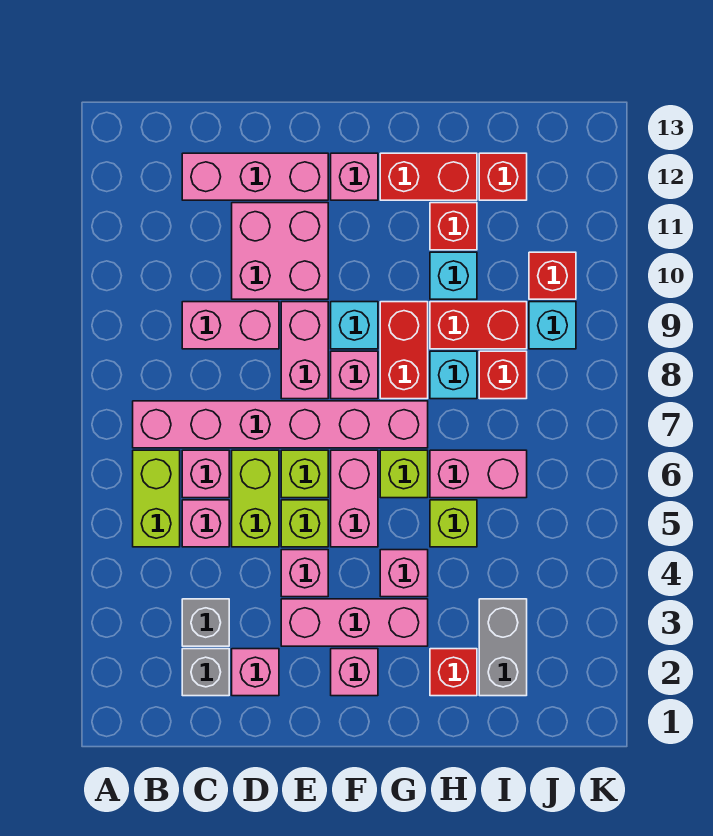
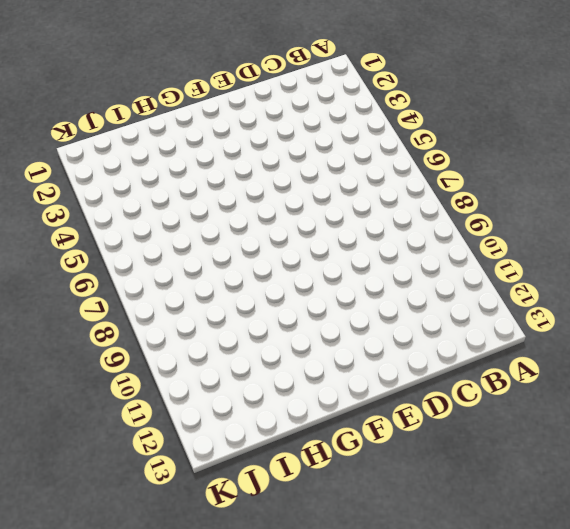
none -> lime brick B5:B6 level 1
none -> pink brick B7:G7 level 1
none -> grey brick C2 level 1
none -> grey brick C3 level 1

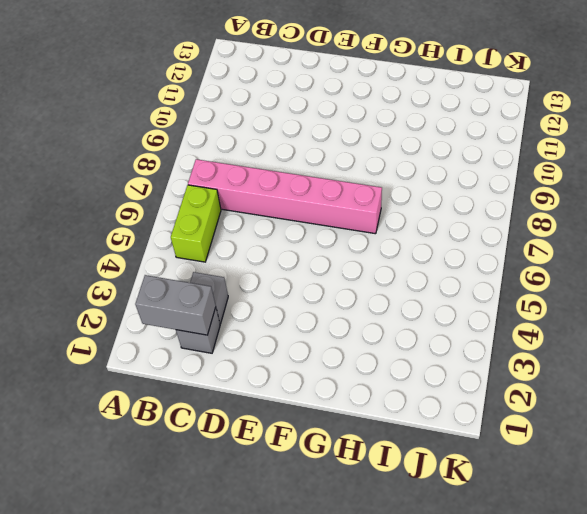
grey brick B2:C2 level 2 -> grey brick I2:I3 level 1
none -> pink brick C5 level 1
none -> pink brick C6 level 1
none -> pink brick C9:D9 level 1
none -> pink brick C12:E12 level 1

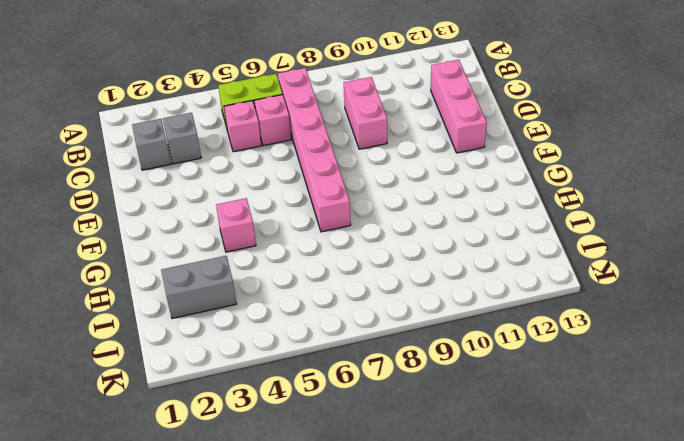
none -> pink brick D2 level 1
none -> lime brick D5:D6 level 1
none -> pink brick D10:E11 level 1
none -> pink brick E3:G3 level 1

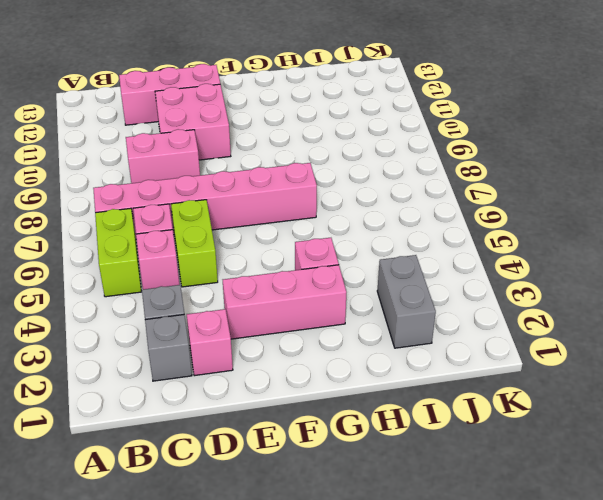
none -> pink brick E4 level 1
none -> lime brick E5 level 1
none -> lime brick E6 level 1
none -> pink brick E8:E9 level 1

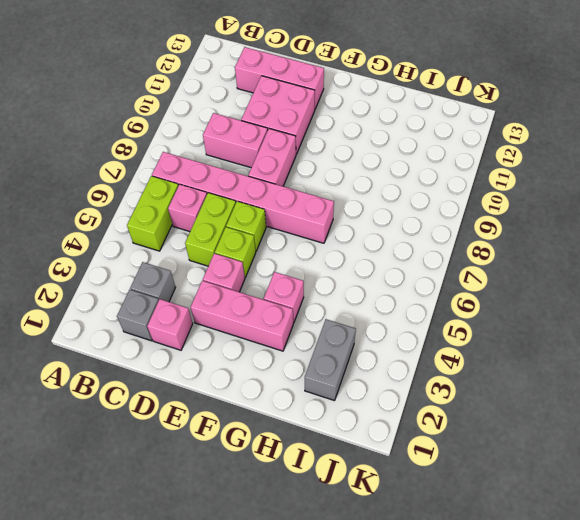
none -> pink brick C5 level 1
none -> pink brick F2 level 1
none -> pink brick F5:F6 level 1
none -> pink brick F8 level 1

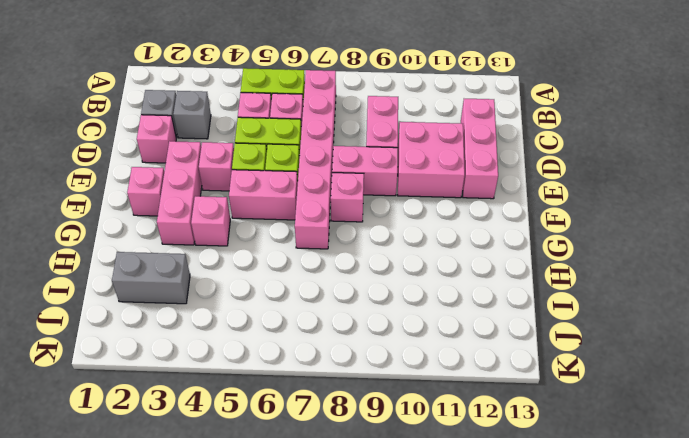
none -> cyan brick F9 level 1
none -> pink brick F12 level 1
none -> lime brick G6 level 1
none -> red brick G8:G9 level 1

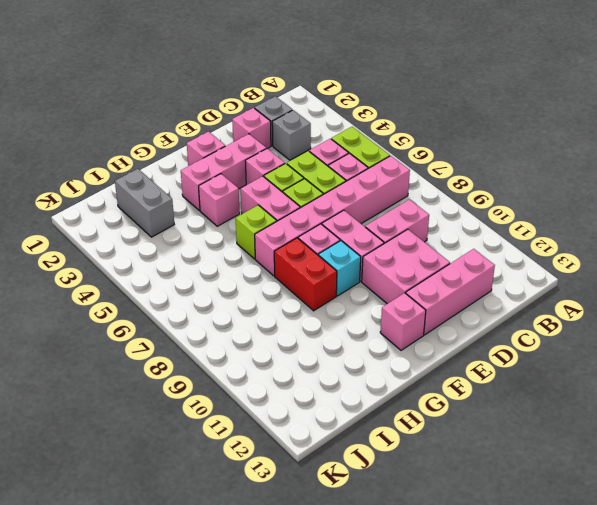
none -> red brick G12:H12 level 1
none -> red brick H2 level 1
none -> lime brick H5 level 1
none -> pink brick H6:I6 level 1

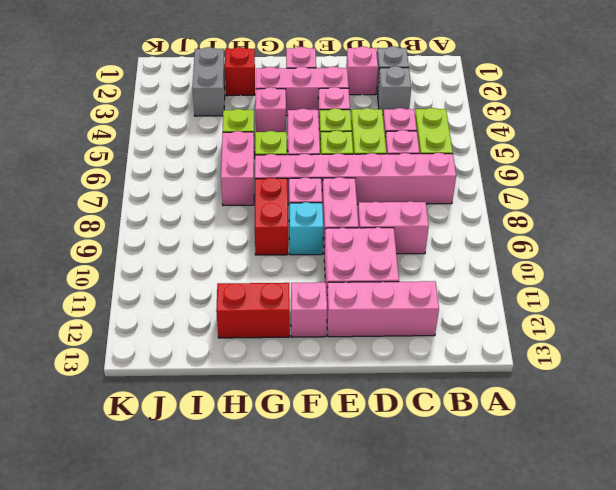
pink brick H6:H7 level 1 -> pink brick H6:I6 level 1
none -> cyan brick H8 level 1
none -> red brick H9:I9 level 1
none -> cyan brick H10 level 1
none -> red brick H11 level 1

